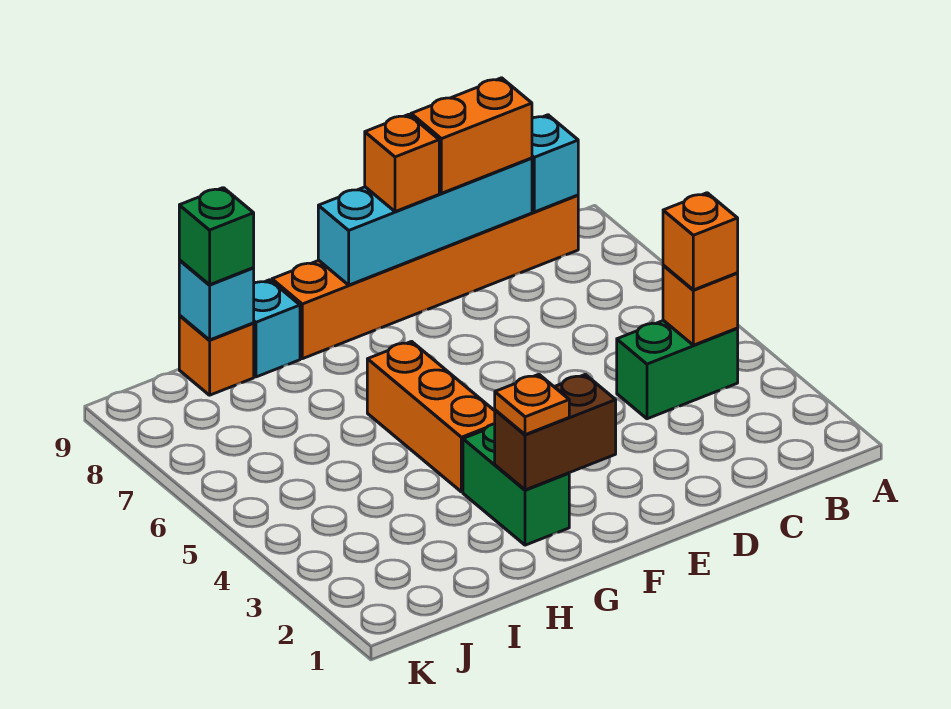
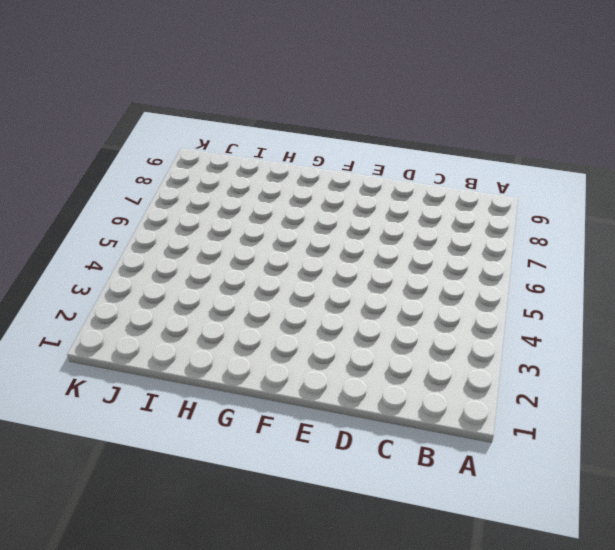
none -> green brick B4:C4 level 1
none -> orange brick B9:G9 level 1
none -> green brick G2:G3 level 1

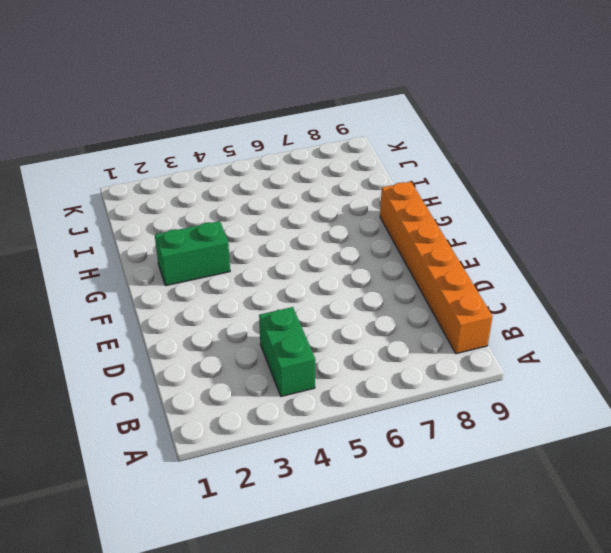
none -> orange brick G4:G6 level 1
none -> cyan brick H9 level 1
none -> orange brick I9 level 1

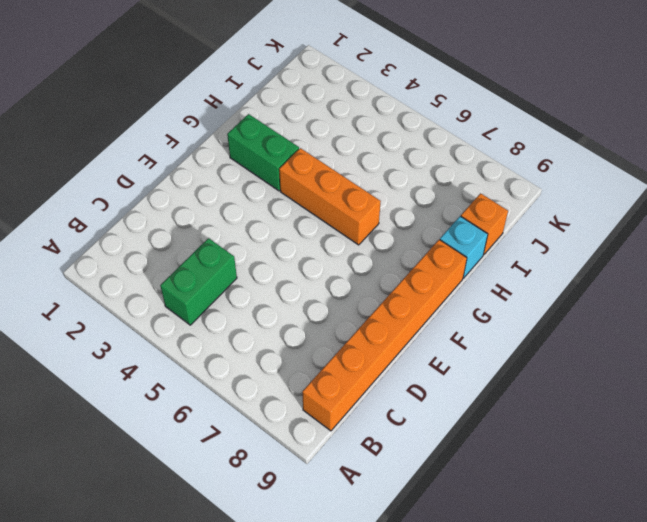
none -> orange brick B4 level 2
none -> cyan brick B9 level 2
none -> cyan brick C9:F9 level 2

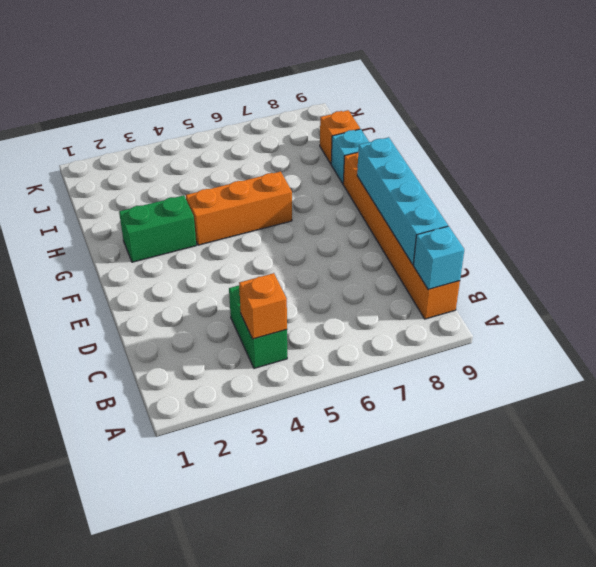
none -> brown brick F2:G2 level 2
none -> cyan brick I9 level 2
none -> orange brick B4 level 3

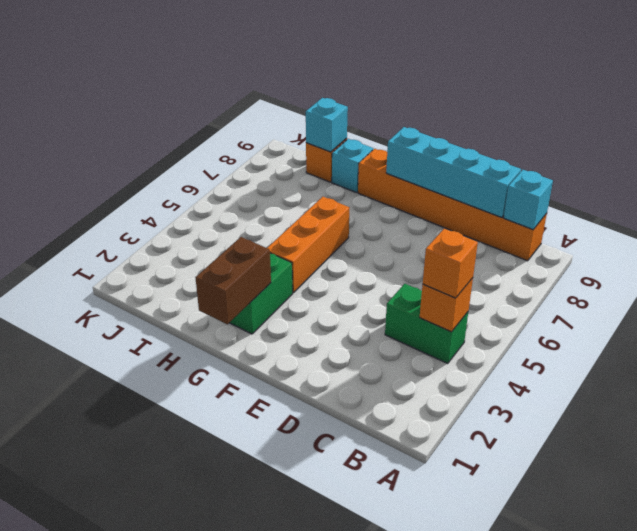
brown brick G1:G2 level 2 -> brown brick F2:G2 level 2
none -> orange brick C9:D9 level 3
none -> orange brick E9 level 3
none -> orange plate G2 level 3

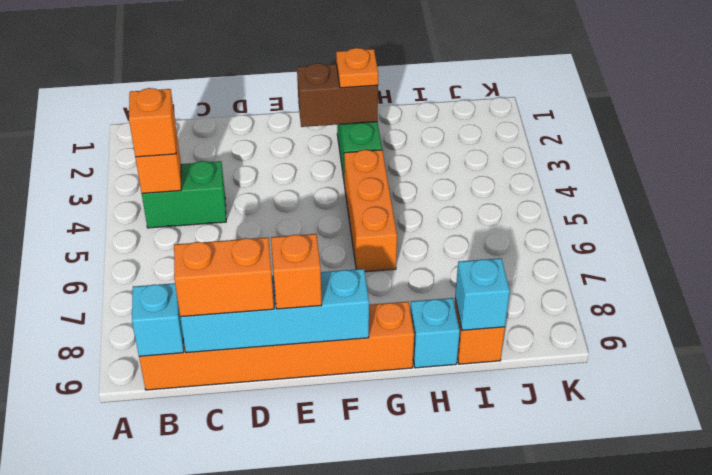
none -> green brick I9 level 3

